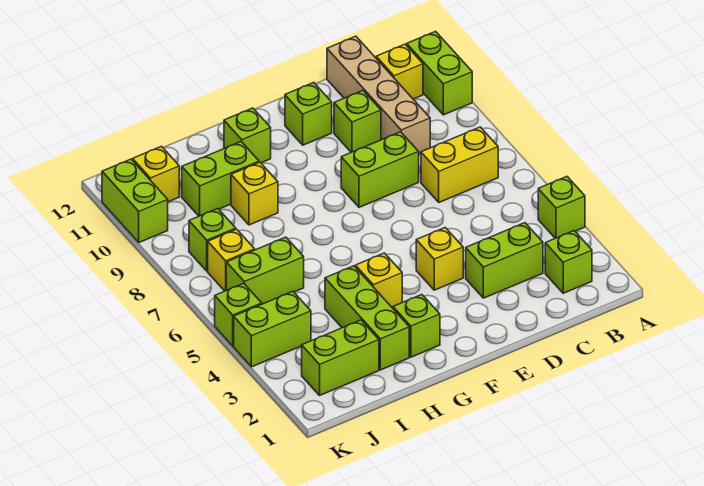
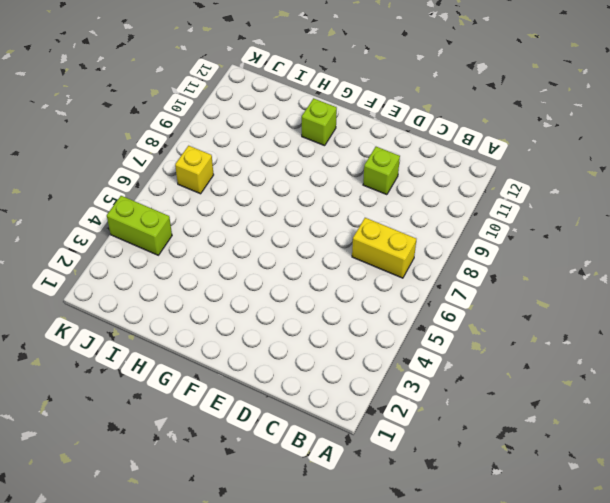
none -> lime brick A4 level 1
none -> lime brick A10:A11 level 1
none -> lime brick B2 level 1

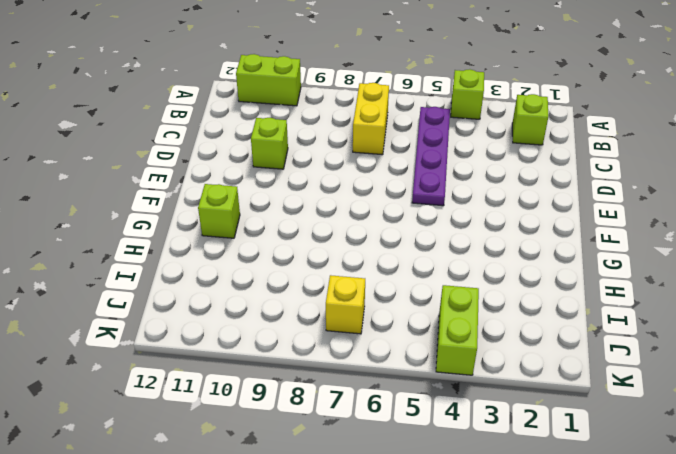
purple plate B5:E5 level 1 -> none
none -> yellow brick B11 level 1
none -> lime brick C3:D3 level 1
none -> tan brick C9:C12 level 1

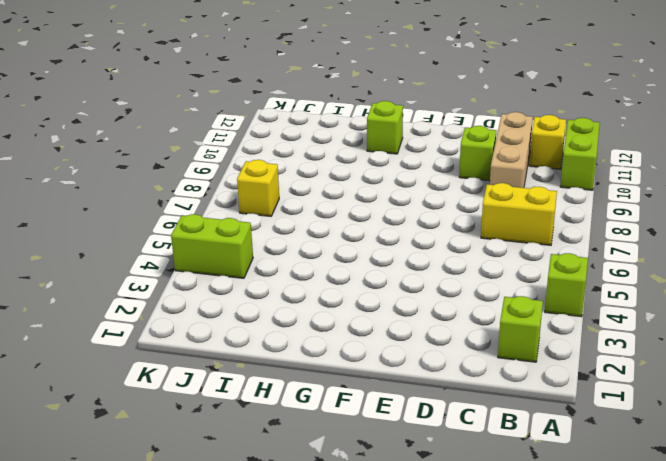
tan brick C9:C11 level 1 -> tan brick C9:C12 level 1
none -> lime brick C3:D3 level 1
none -> lime brick D8:E8 level 1
none -> yellow brick E4 level 1

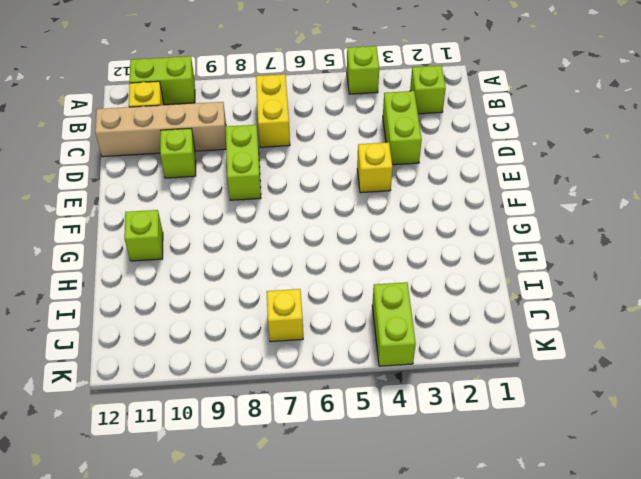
none -> lime brick E11 level 1
none -> lime brick G2 level 1
none -> yellow brick G4 level 1

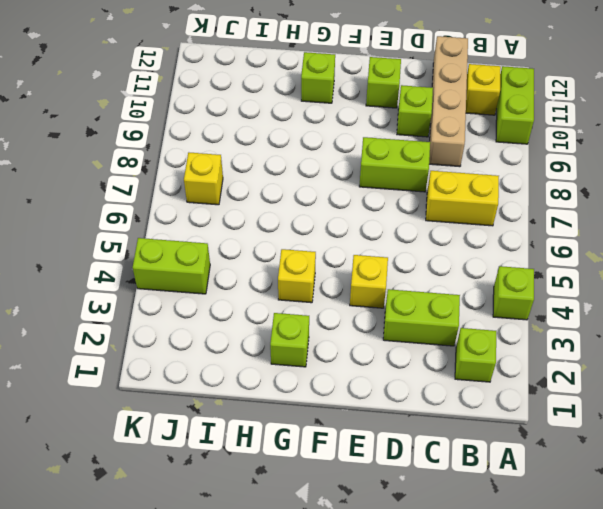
none -> lime brick H2:H4 level 1
none -> yellow brick H9 level 1
none -> lime brick H10:I10 level 1

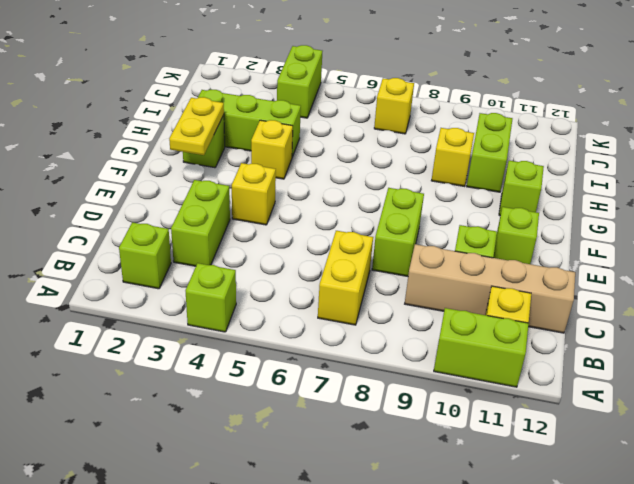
yellow plate F2:G2 level 2 -> none
none -> lime brick I2:J2 level 1
none -> lime brick I6:J6 level 1
none -> lime brick J8 level 1

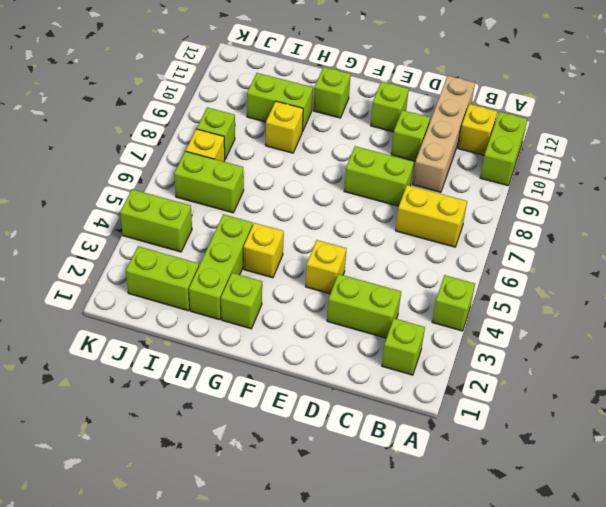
none -> yellow brick J11 level 1
none -> lime brick K5 level 1
none -> lime brick K10:K11 level 1

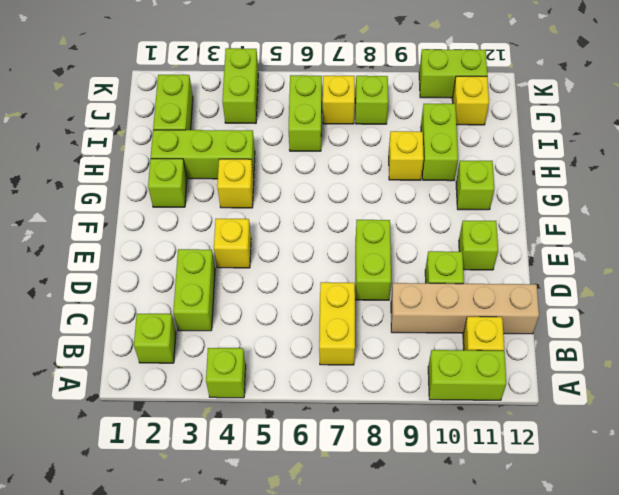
none -> lime brick K5 level 1

